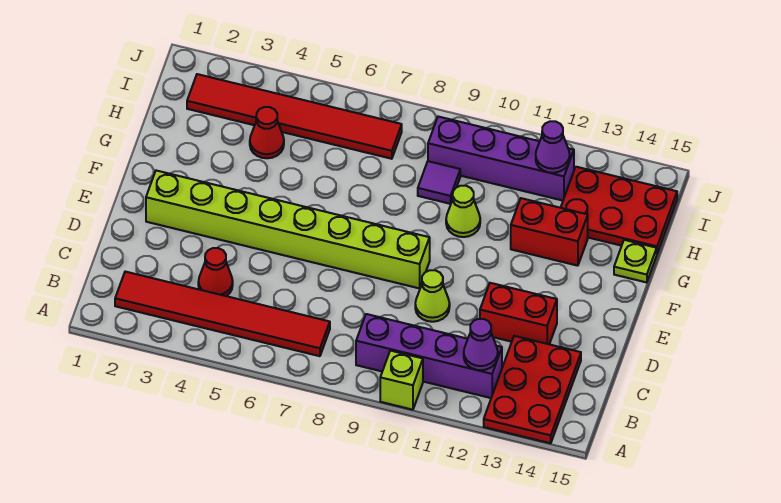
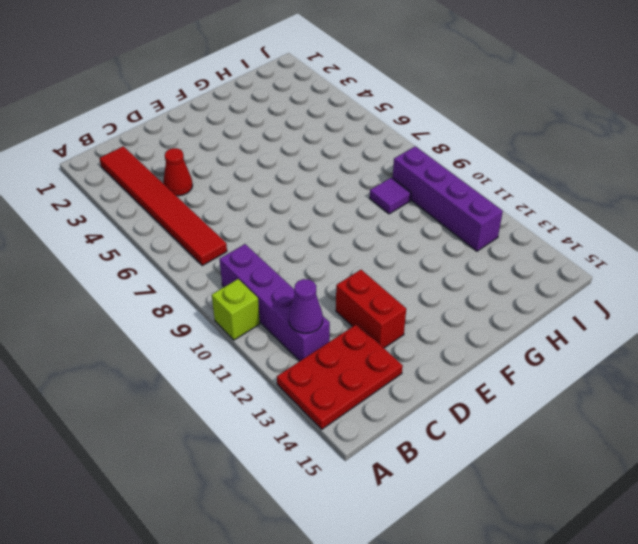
none -> lime cone D10 level 1
none -> lime brick E2:E9 level 1
none -> lime cone G10 level 1

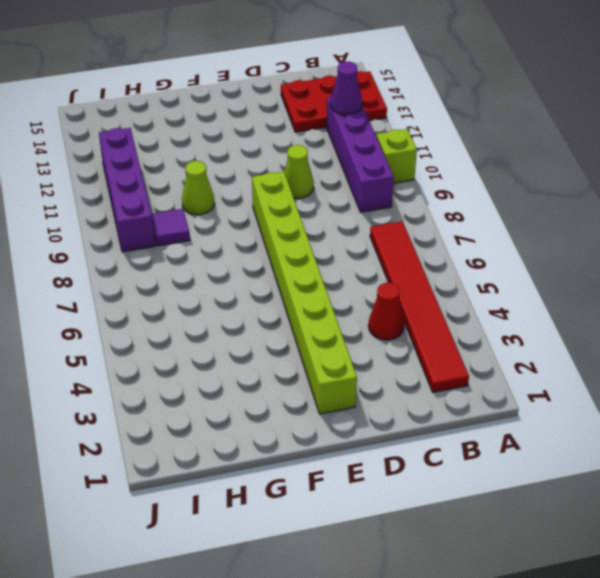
none -> red brick D12:D13 level 1
none -> red brick G12:G13 level 1
none -> lime plate G15 level 1

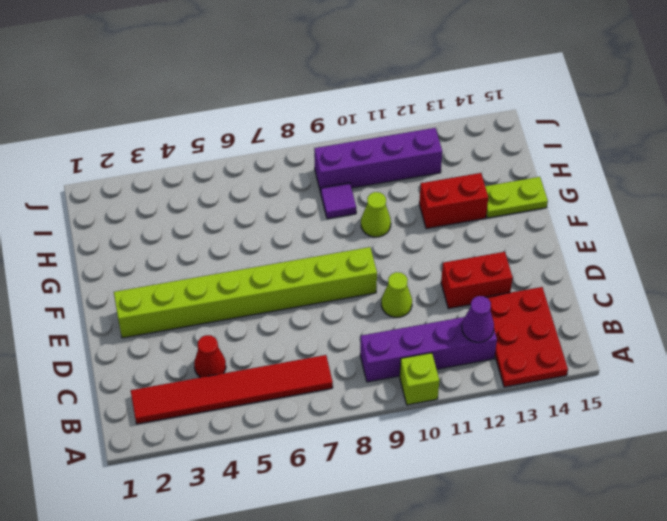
lime plate G14:G15 level 1 -> lime plate G15 level 1
none -> red cone H4 level 1
none -> red plate H13:I15 level 1
none -> red tile I2:I7 level 1

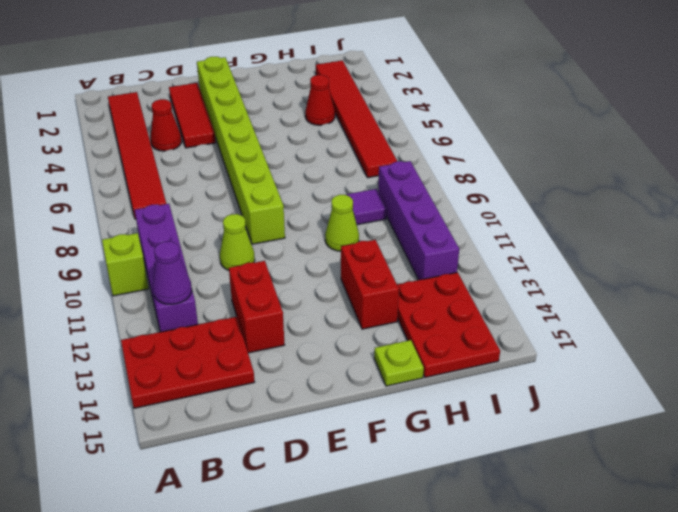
red tile D2:D4 level 1 -> none
none -> purple cone I12 level 2

